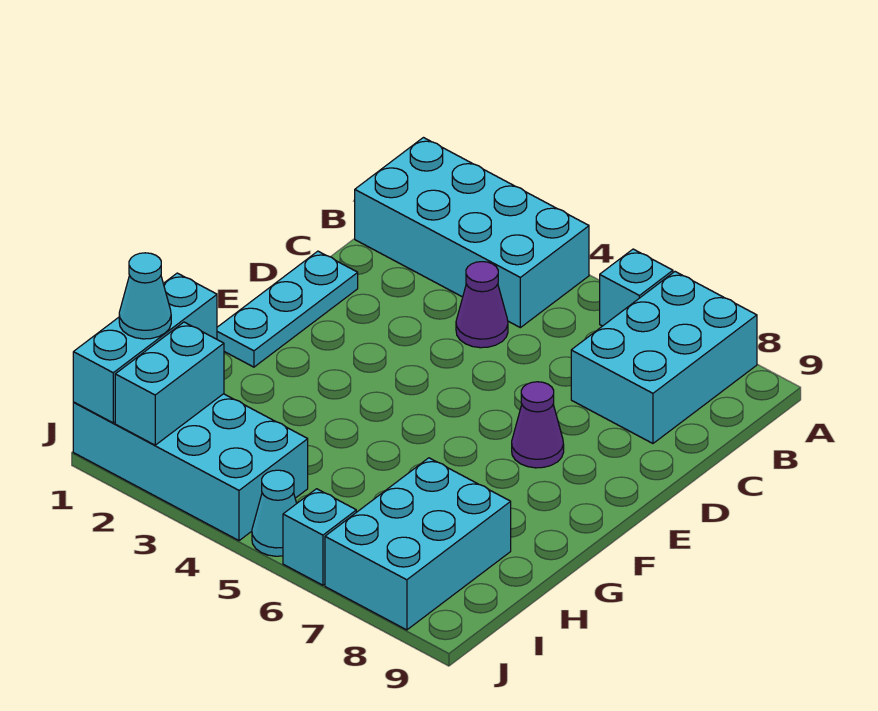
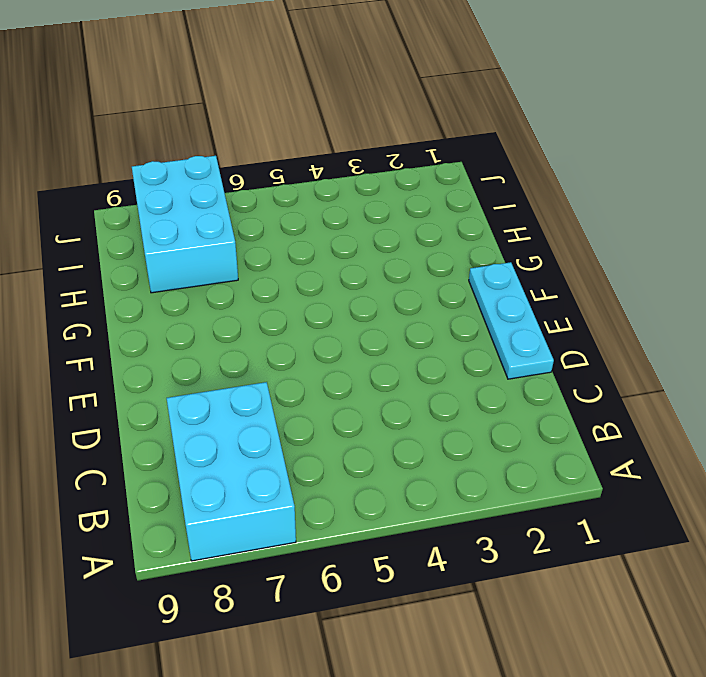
none -> cyan brick A1:B4 level 1
none -> cyan brick A6 level 1
none -> purple cone C4 level 1

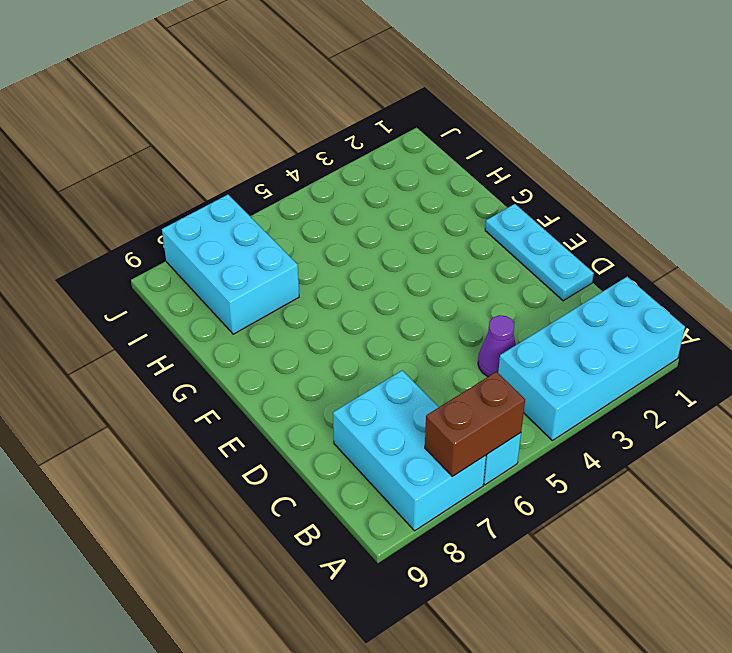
brown brick A6:A7 level 2 -> none
none -> purple cone E7 level 1
none -> cyan brick I1:J4 level 1
none -> cyan cone J5 level 1

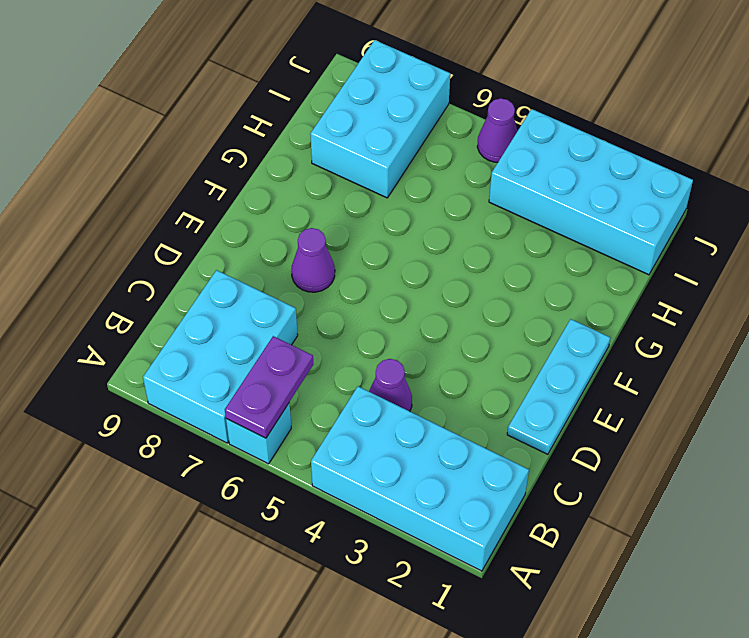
purple plate A6:B6 level 2 -> none
purple cone J5 level 1 -> cyan cone J5 level 1
none -> cyan brick J6 level 1
none -> cyan brick H1:J1 level 2
none -> cyan brick I2:J2 level 2

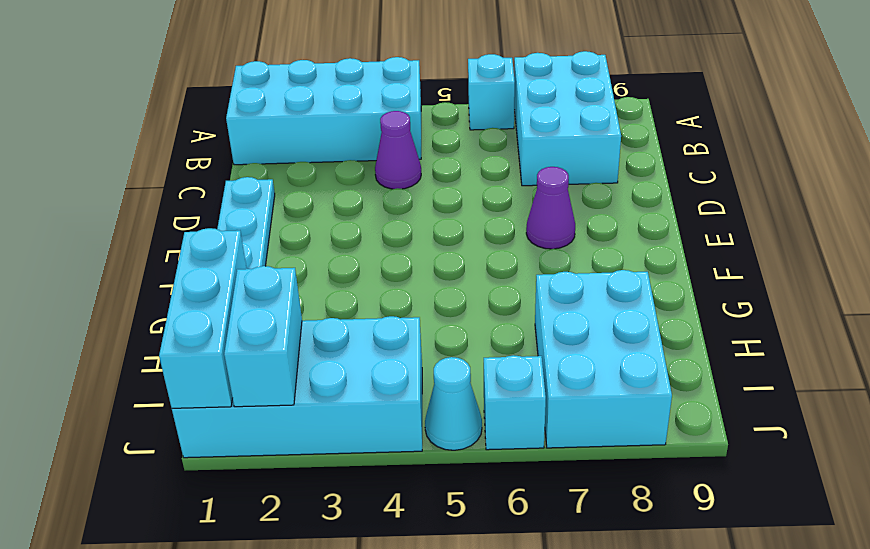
none -> cyan cone I1 level 3

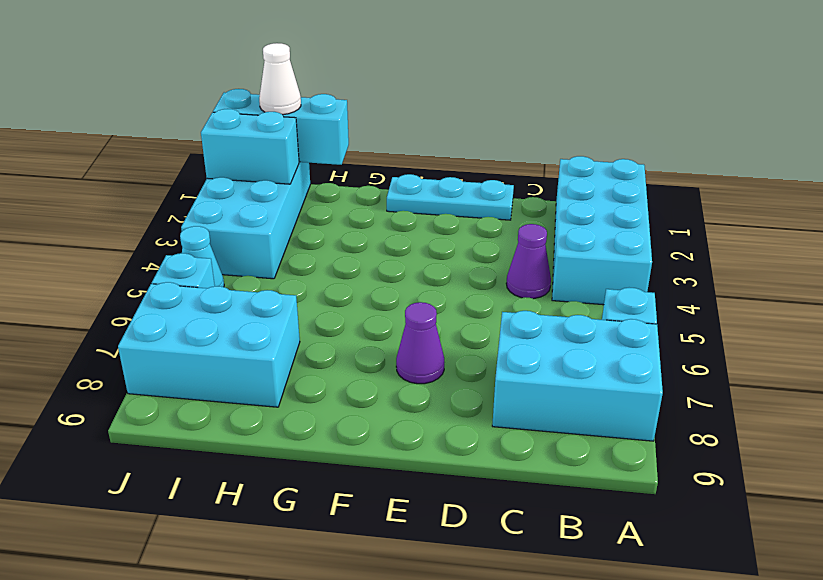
white cone I1 level 3 -> cyan cone I1 level 3

